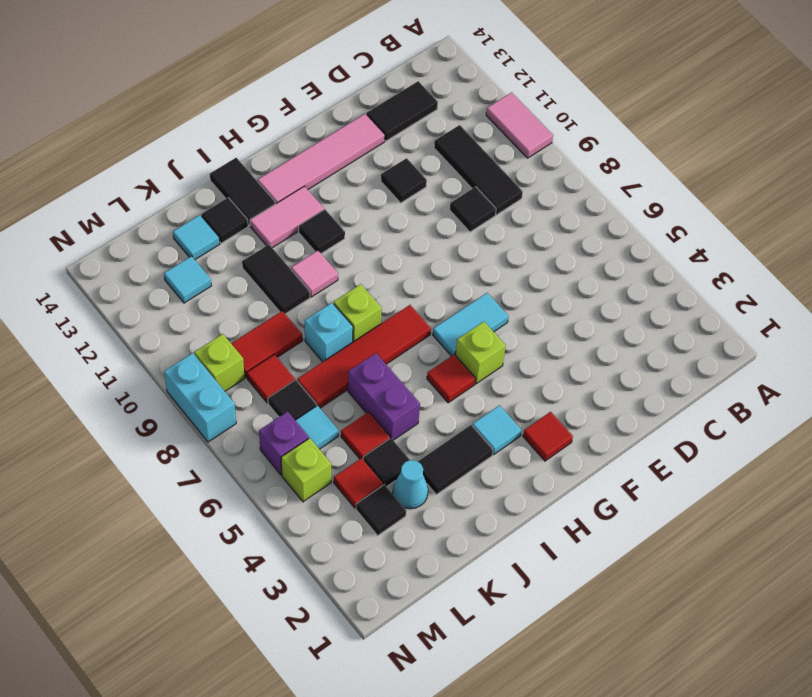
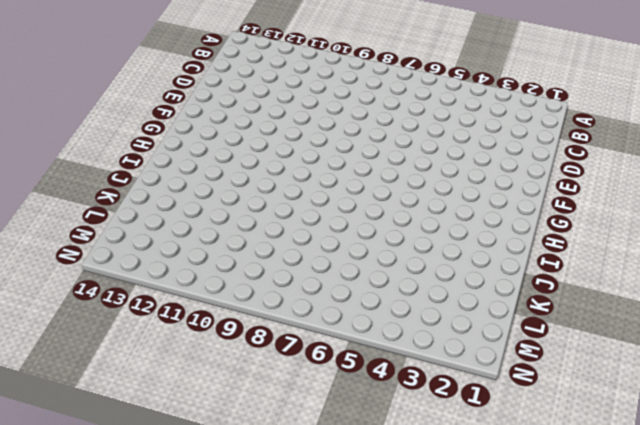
none -> pink tile A10:A11 level 1
none -> black tile C9:C11 level 1
none -> black tile C13:D13 level 1
none -> black tile D9 level 1

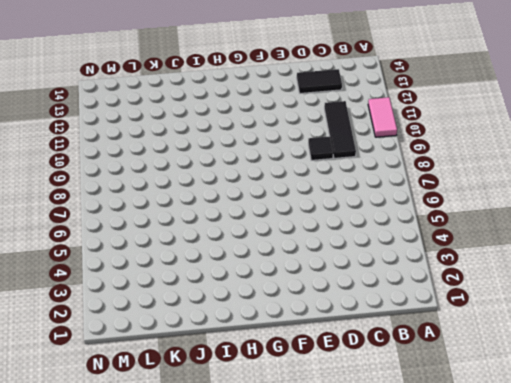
none -> black tile E11 level 1
none -> pink tile E13:H13 level 1
none -> cyan tile F6:G6 level 1
none -> red tile G2 level 1

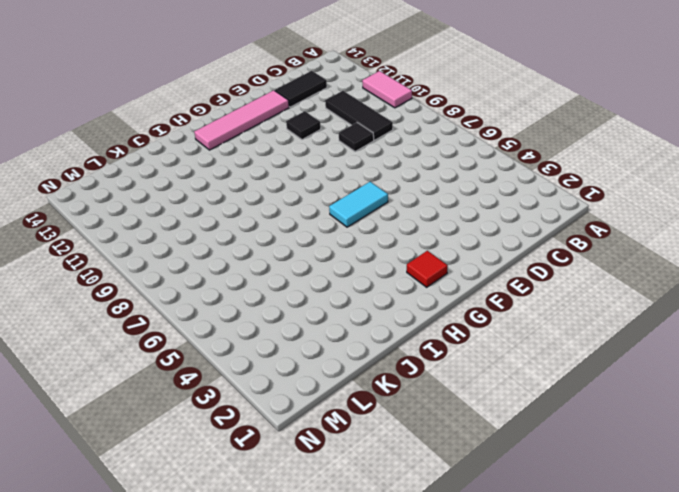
none -> lime brick G5 level 1
none -> cyan tile H3 level 1
none -> red tile H5 level 1
none -> red tile H7:K7 level 1

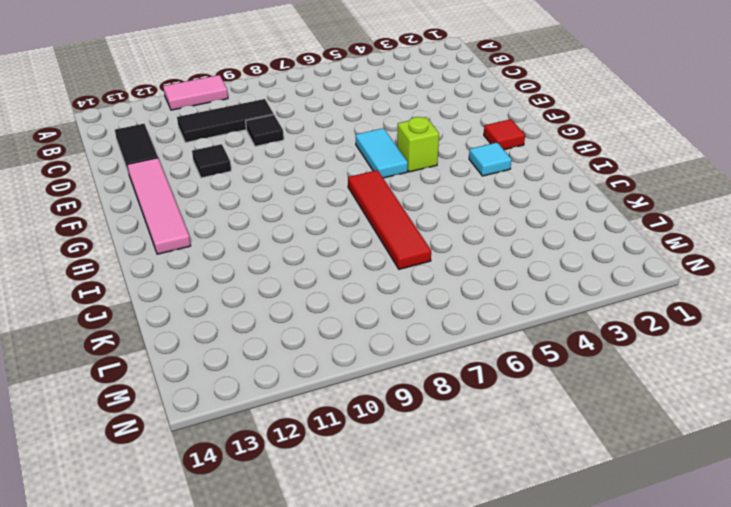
none -> red tile H5 level 1
none -> black tile H11 level 1
none -> pink tile H12:I12 level 1
none -> black tile I3:J3 level 1

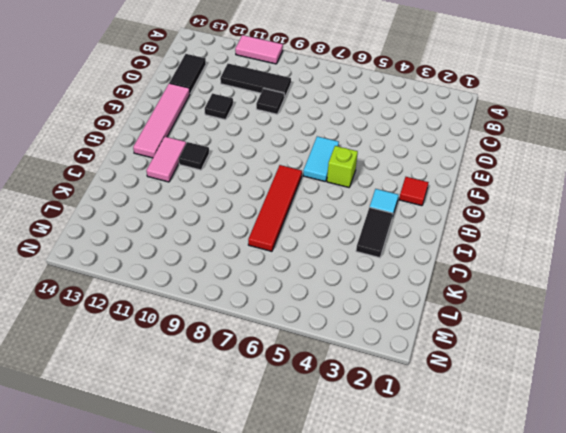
none -> red tile H5 level 1
none -> lime brick I8 level 1
none -> pink tile I10 level 1
none -> black tile I13:I14 level 1

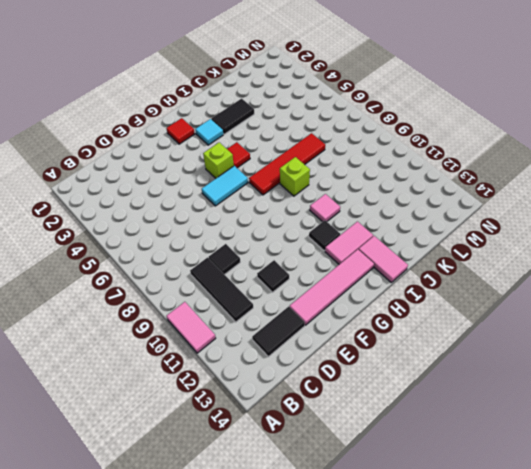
pink tile I13:I14 level 1 -> black tile I13:I14 level 1
none -> purple brick J5:J6 level 1
none -> cyan brick J8 level 1
none -> black tile J10:J11 level 1
none -> black tile J13 level 1

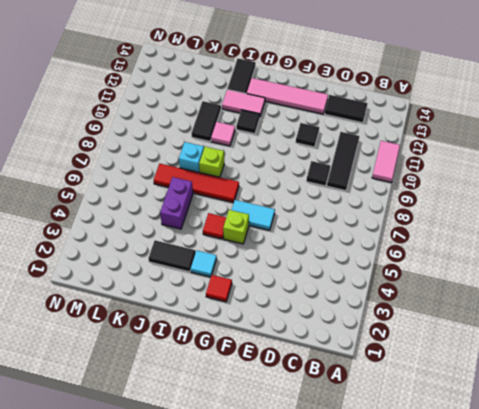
none -> black tile J13 level 1
none -> cyan cone K3 level 1
none -> black tile K4 level 1
none -> red tile K5 level 1

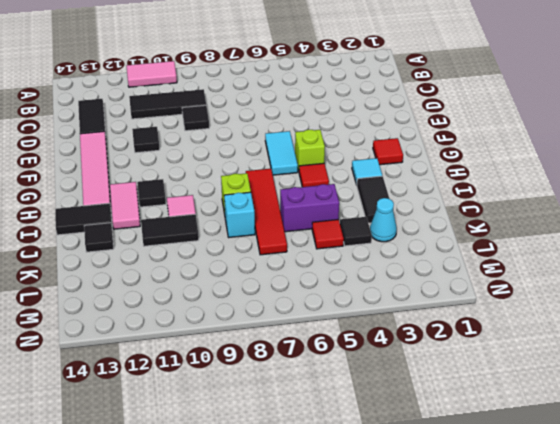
none -> red tile K9:L9 level 1
none -> cyan tile K13 level 1
none -> black tile L3 level 1
none -> red tile L4 level 1

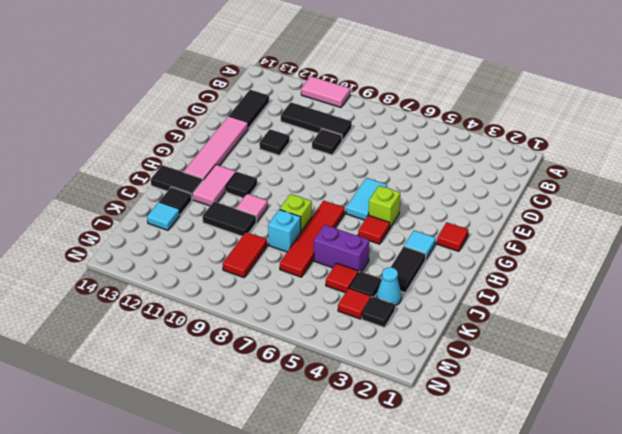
none -> cyan tile L6 level 1
none -> black tile L7 level 1
none -> red tile L8 level 1
none -> cyan tile L12 level 1

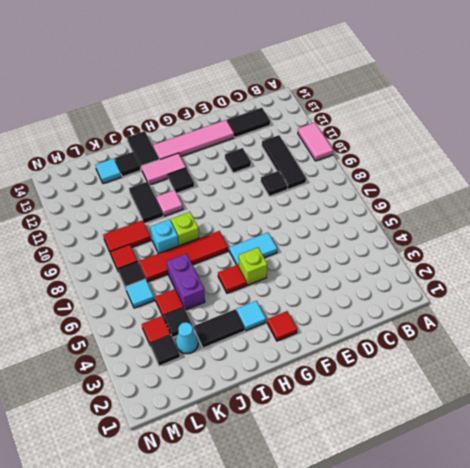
none -> cyan tile L12 level 1
none -> lime brick M5 level 1
none -> purple brick M6 level 1
none -> lime brick M9 level 1

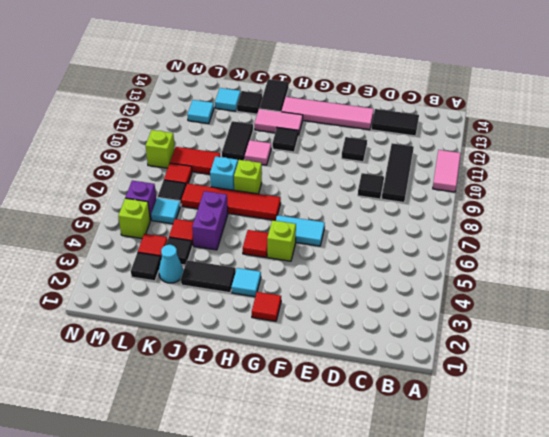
none -> cyan brick N8:N9 level 1

